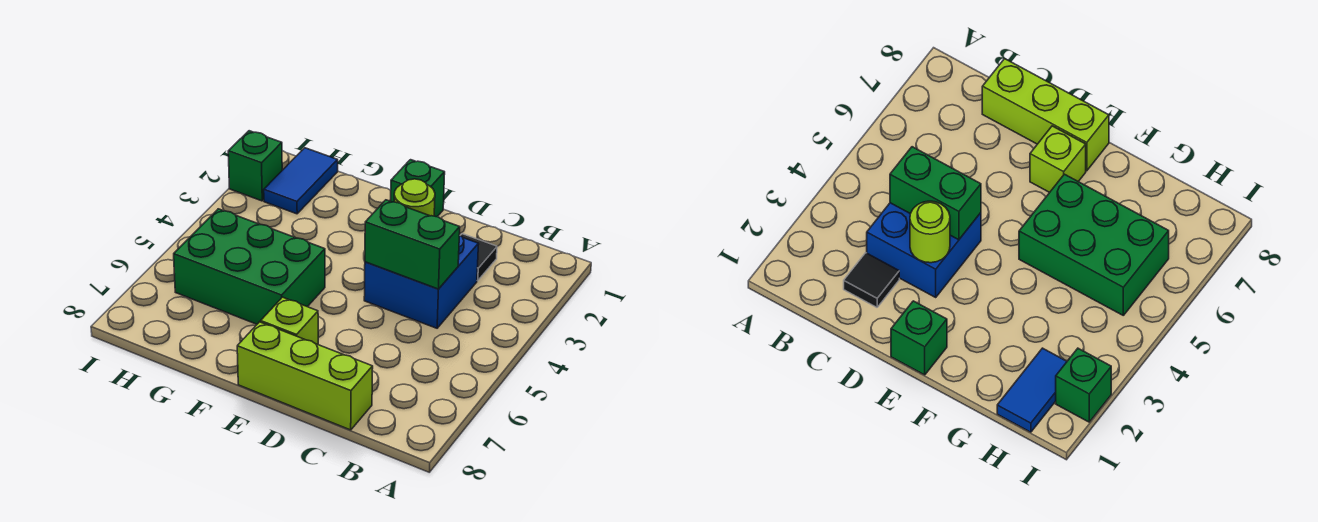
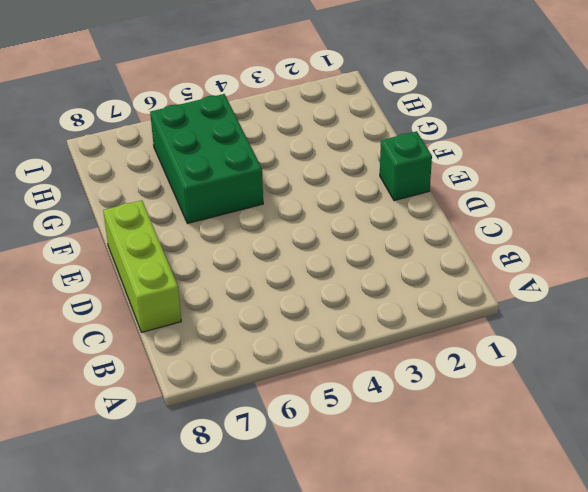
none -> black tile C2 level 1
none -> blue brick C3:D4 level 1

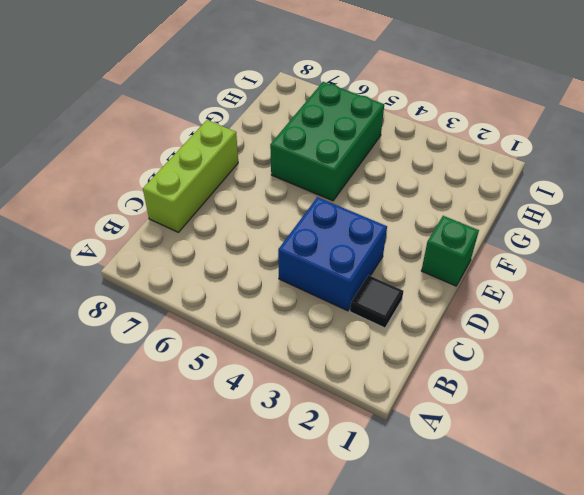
none -> lime brick E7 level 1
none -> blue tile H1:H2 level 1

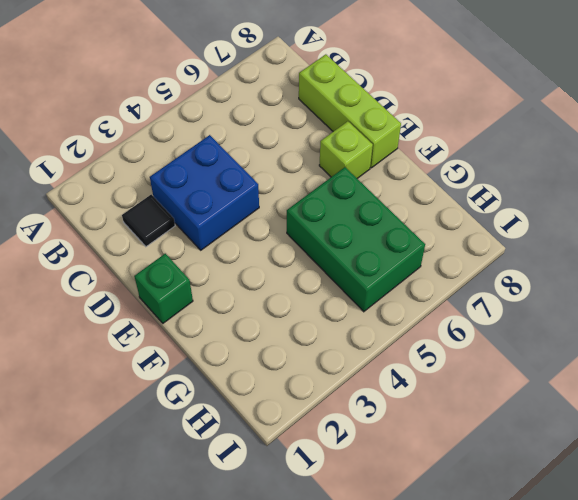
none -> blue tile H1:H2 level 1
none -> green brick I2 level 1

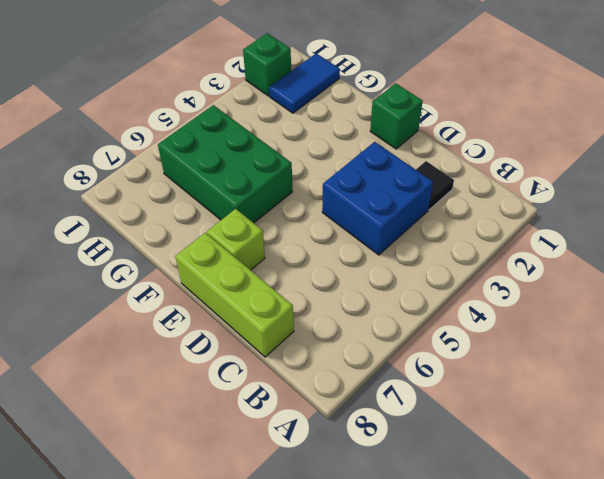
none -> green brick C4:D4 level 2
none -> lime round brick D3 level 2

